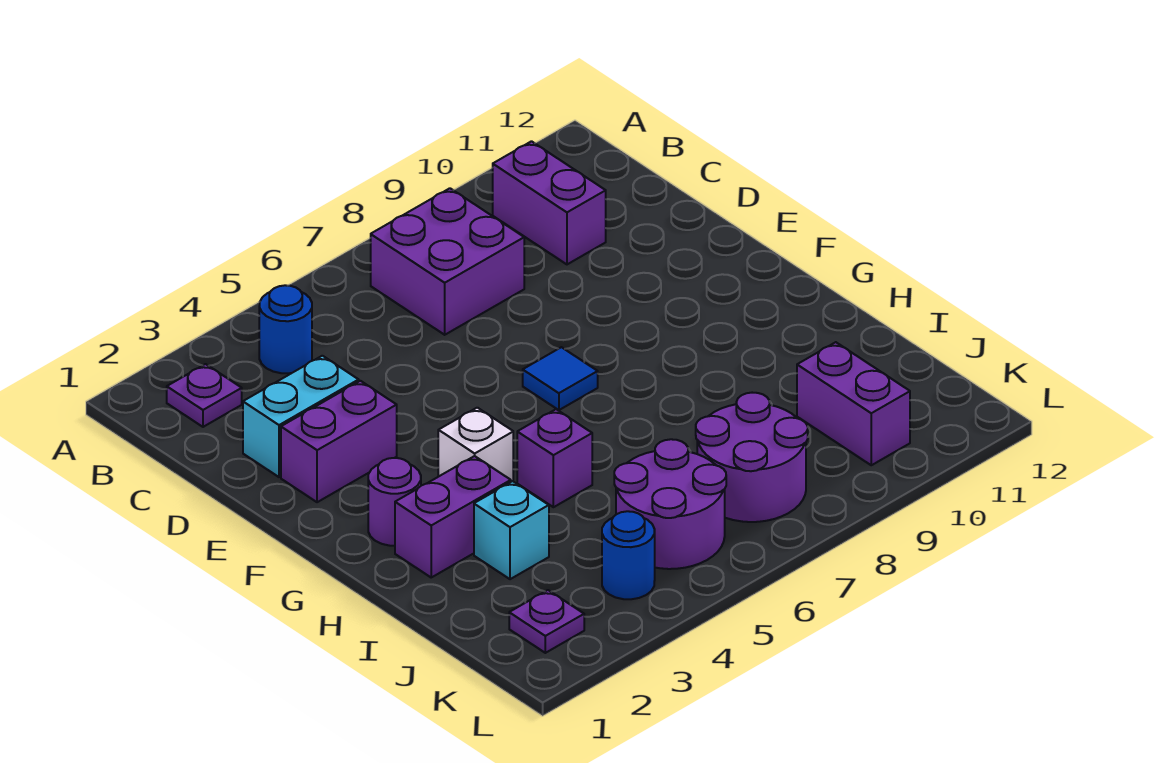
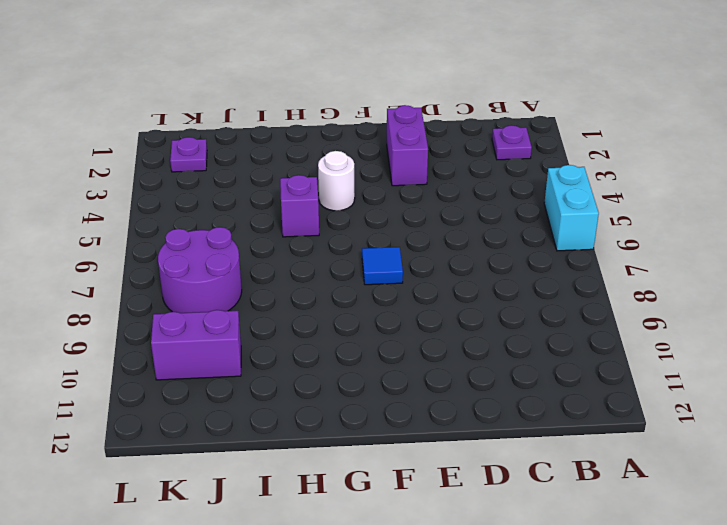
cyan brick A5:A6 level 1 -> cyan brick D2:D3 level 1
white round brick G4 level 1 -> white brick G4 level 1
none -> blue round brick B4 level 1
none -> purple brick B7:C8 level 1
none -> purple brick B10:C10 level 1

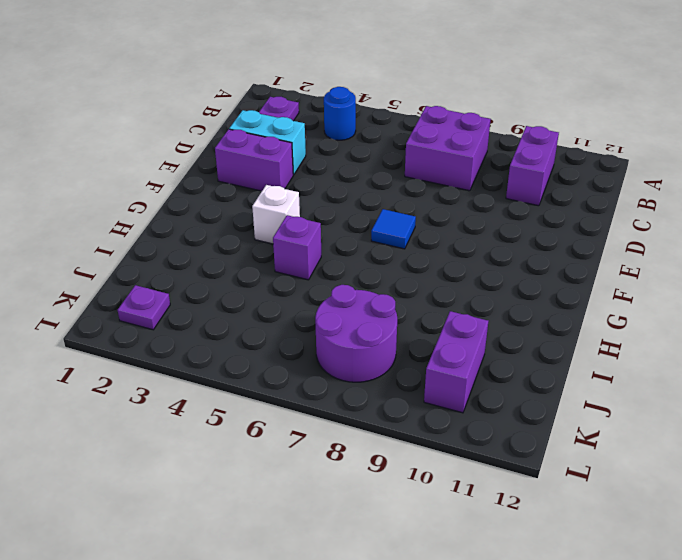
none -> purple round brick G2 level 1
none -> purple brick H2:H3 level 1
none -> cyan brick I3 level 1

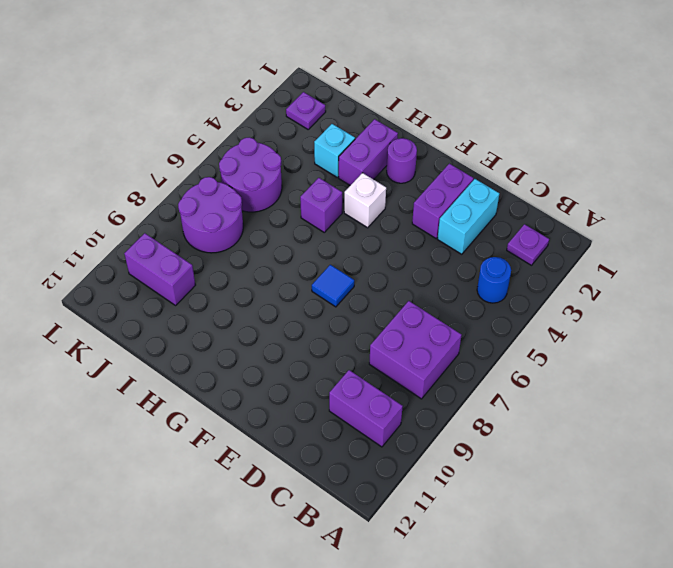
none -> blue round brick K4 level 1

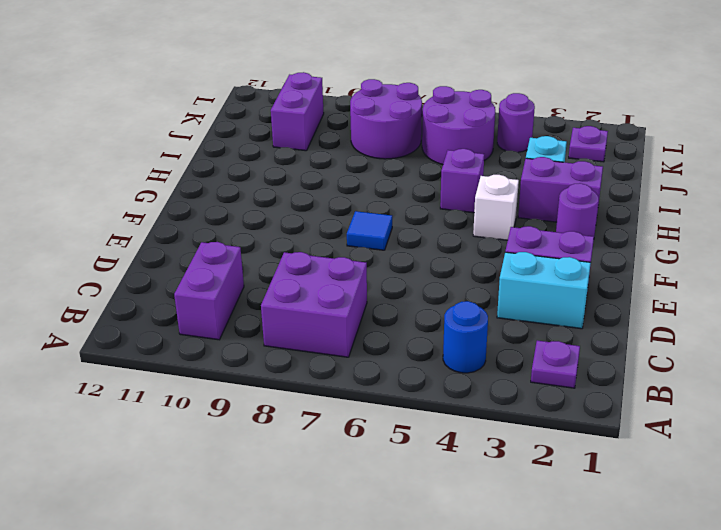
purple round brick K4 level 1 -> blue round brick K4 level 1

